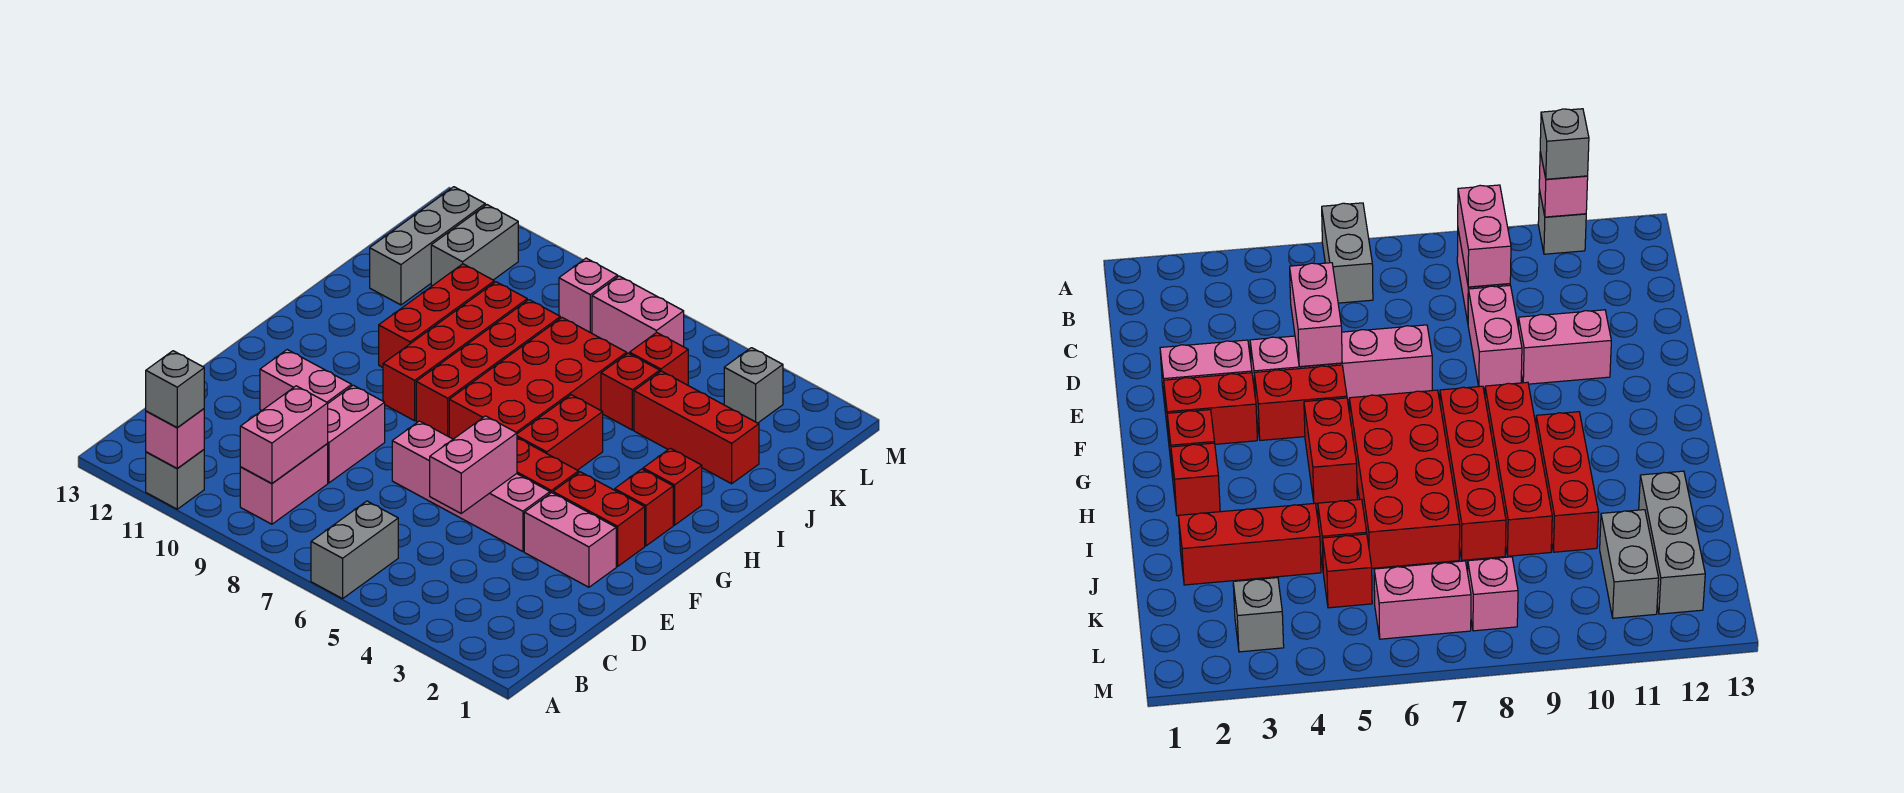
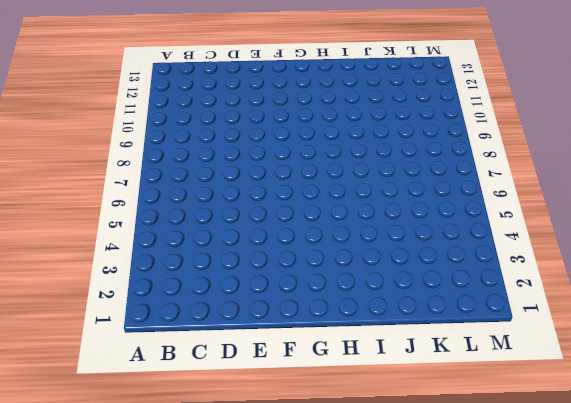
none -> grey brick A6:B6 level 1
none -> grey brick A11 level 1
none -> pink brick B9:C9 level 1

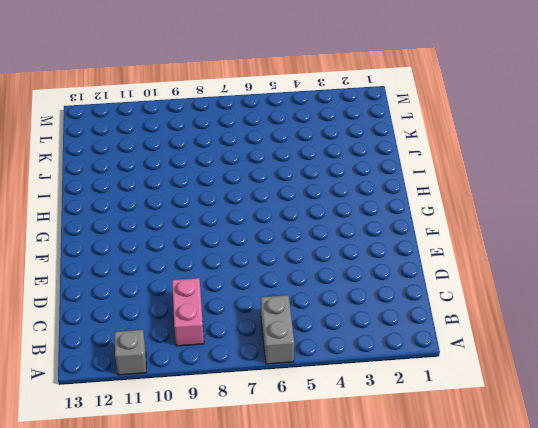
none -> pink brick D9:E9 level 1
none -> pink brick E2:E3 level 1
none -> pink brick E4:E7 level 1

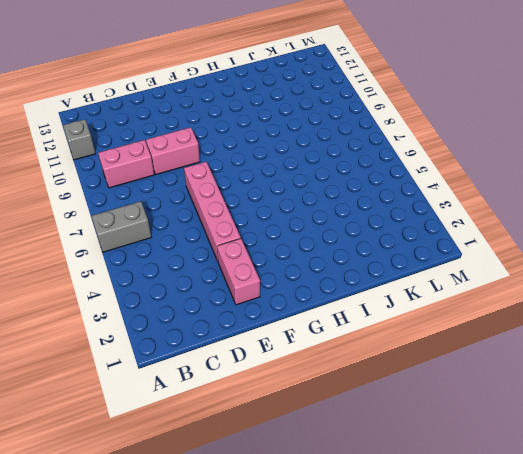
none -> pink brick E10:E11 level 1
none -> red brick F2:F3 level 1
none -> red brick F4:F5 level 1

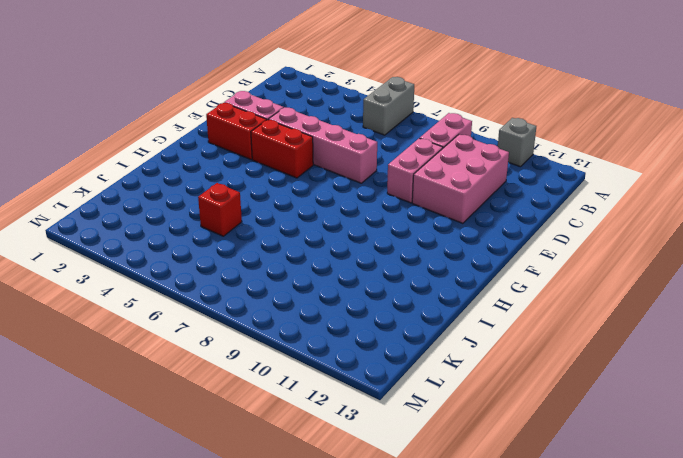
pink brick C10:E11 level 1 -> pink brick E10:E11 level 1
none -> red brick G2 level 1
none -> red brick G5:H5 level 1
none -> red brick G6:J7 level 1

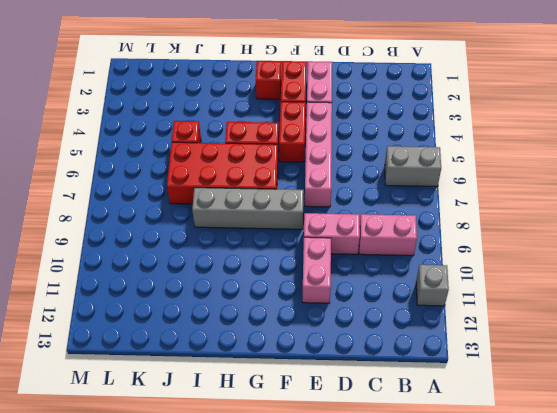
grey brick F8:I8 level 1 -> red brick G8:J8 level 1
none -> red brick G9:J9 level 1
none -> red brick H2 level 1
none -> red brick H10:J10 level 1

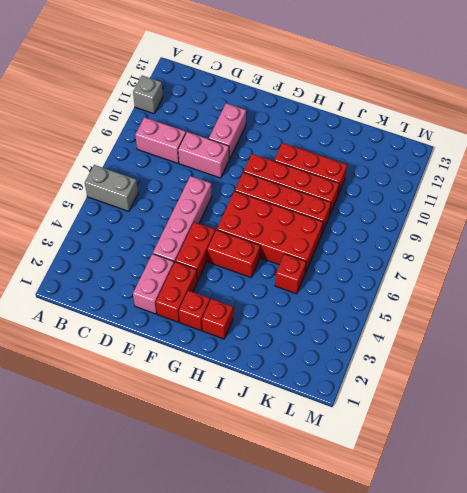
none -> red brick J2:J4 level 1
none -> grey brick J12:L12 level 1
none -> red brick K5 level 1

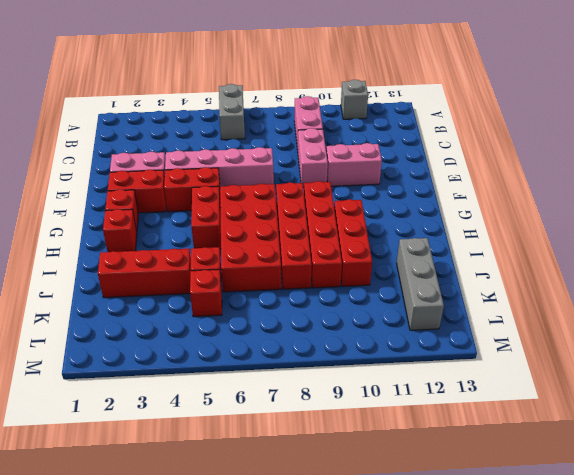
none -> grey brick K11:L11 level 1
none -> grey brick L3 level 1
none -> pink brick L6:L7 level 1

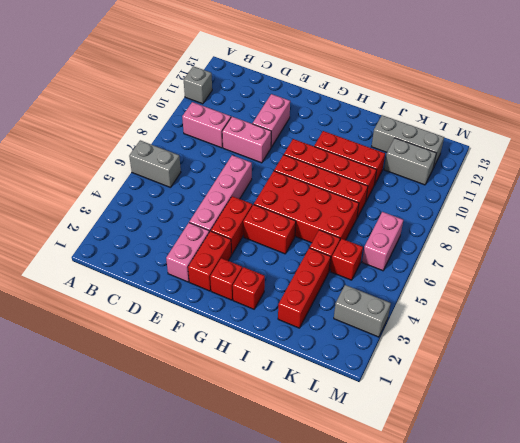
grey brick L3:M3 level 1 -> grey brick L3 level 1
none -> pink brick L8 level 1
none -> pink brick A11 level 2
none -> pink brick B9:C9 level 2

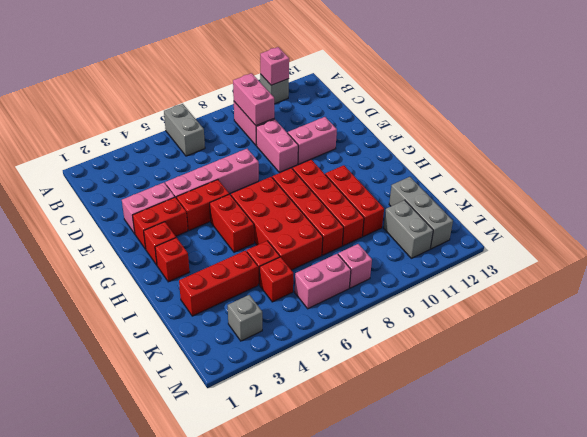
none -> pink brick D5:E5 level 2
none -> grey brick A11 level 3

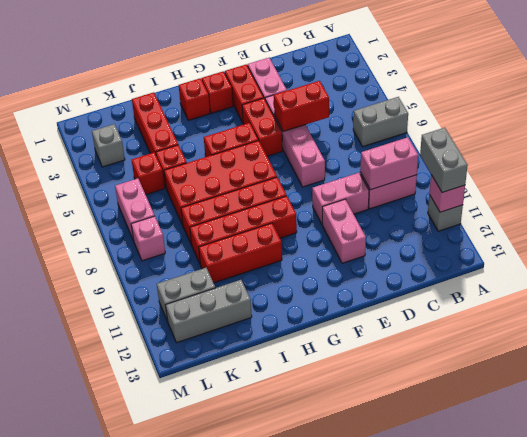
grey brick A10:A11 level 3 -> grey brick A11 level 3
red brick D5:E5 level 2 -> pink brick D5:E5 level 2

